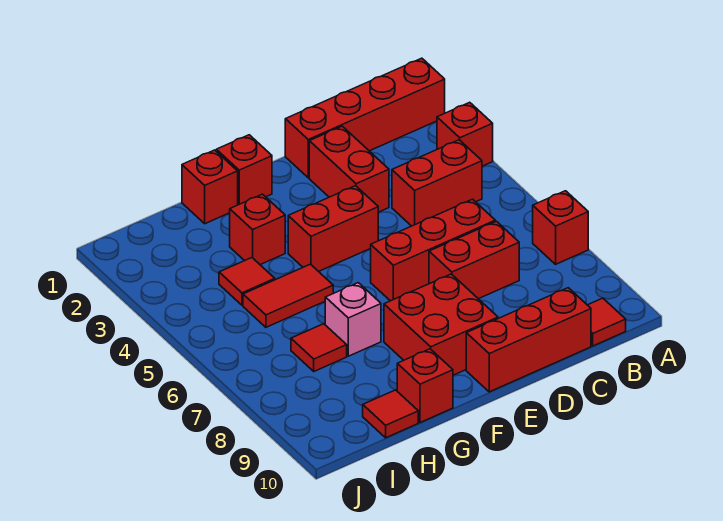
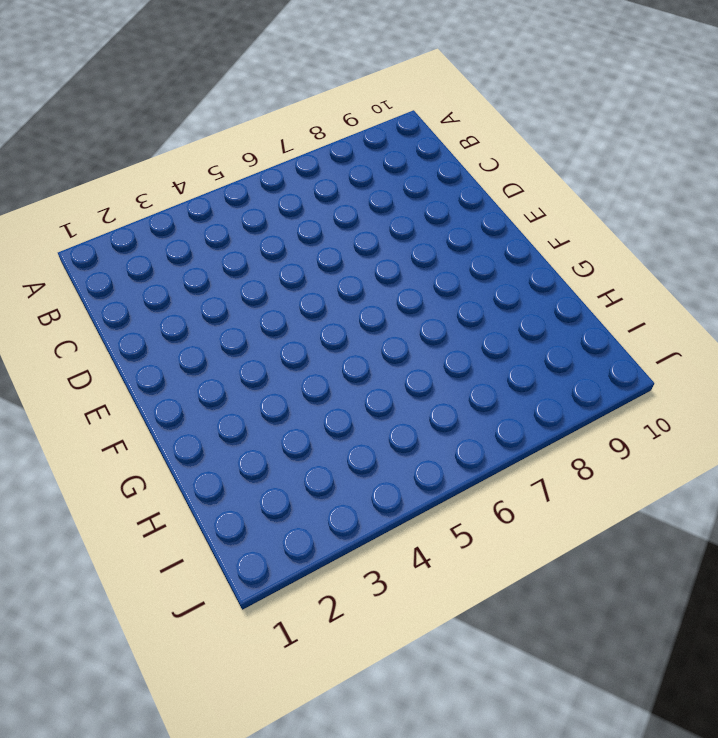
none -> red brick A1:D1 level 1
none -> red brick A3 level 1
none -> red brick A7 level 1

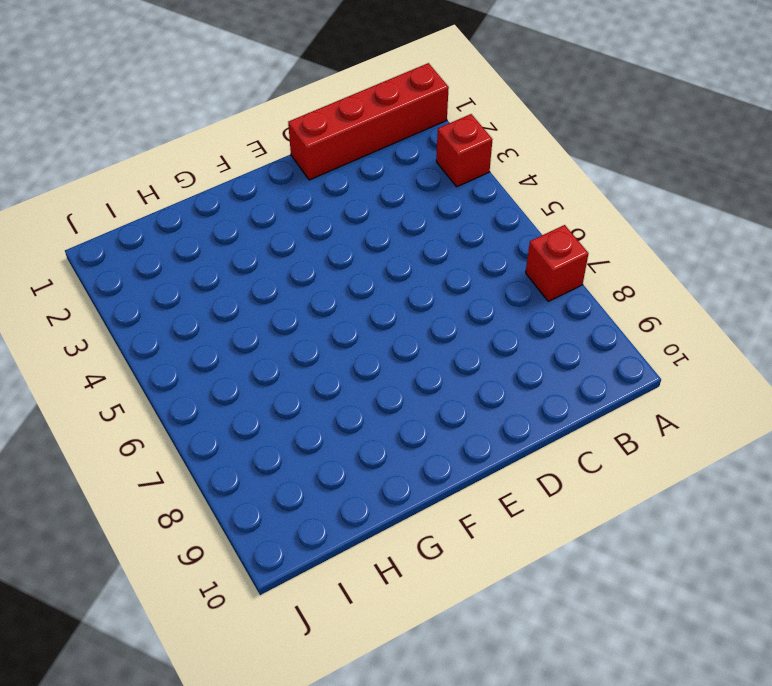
none -> red brick B4:C4 level 1
none -> red tile B10 level 1
none -> red brick C6:E6 level 1

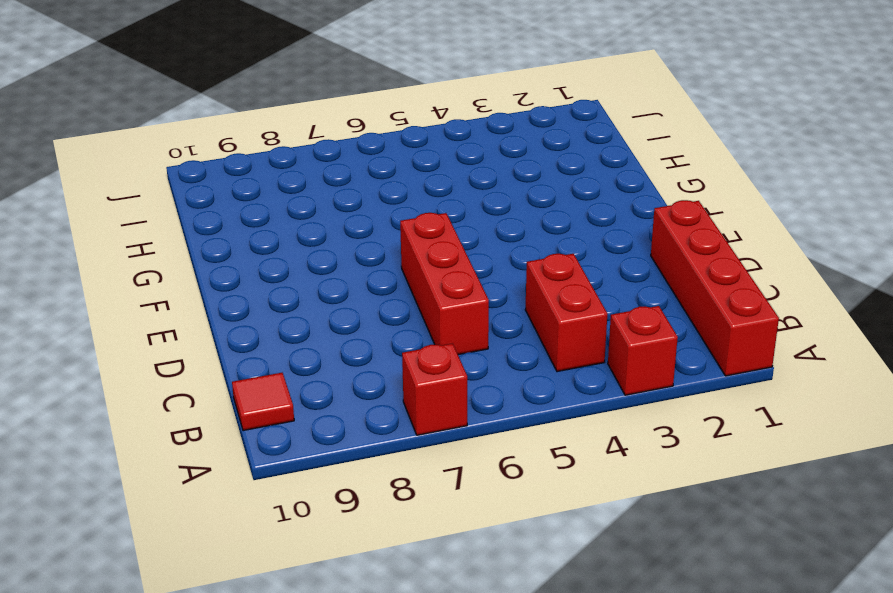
none -> red brick C7:D7 level 1
none -> red brick C10:E10 level 1
none -> red brick D2:D3 level 1

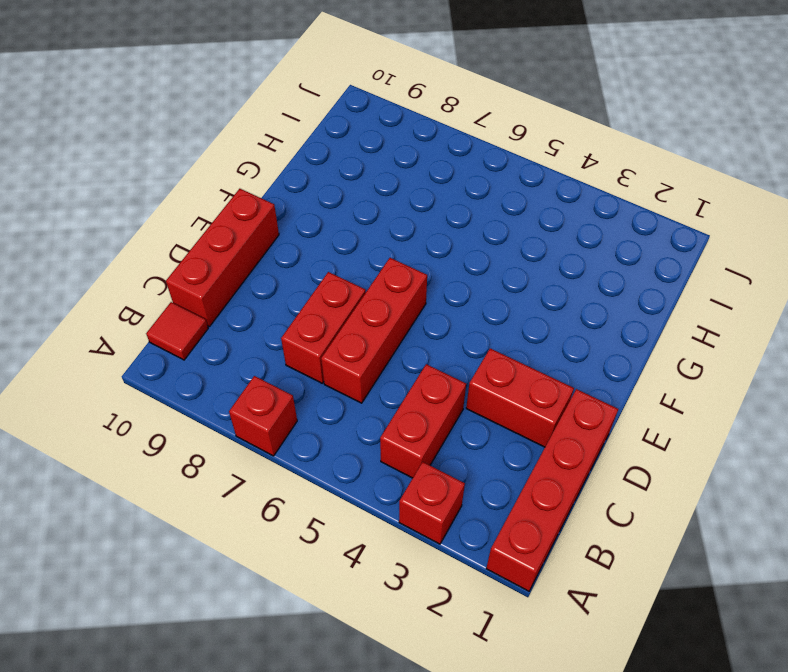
none -> red brick E4:F4 level 1
none -> red brick E8:F9 level 1
none -> red brick F1 level 1

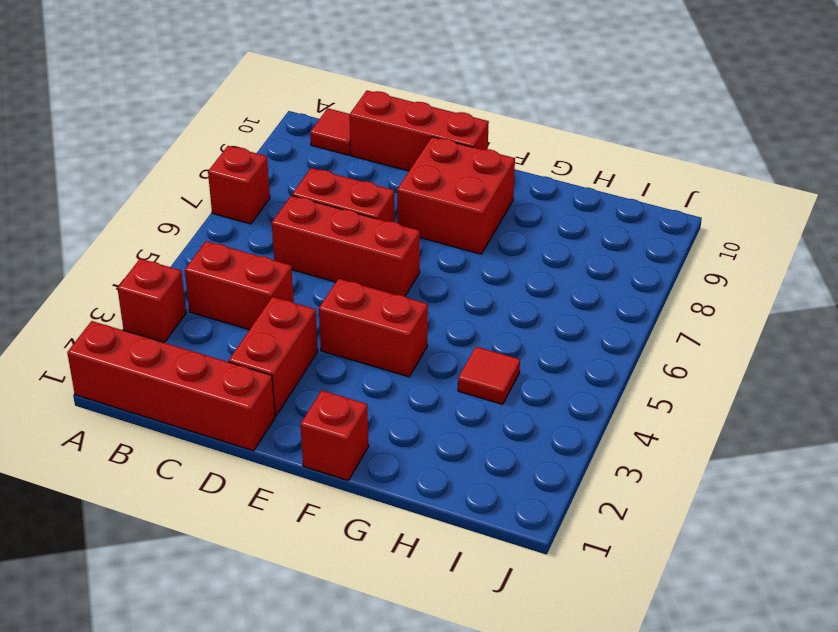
none -> red brick G1 level 1
none -> red brick G3 level 1
none -> red tile G5:H5 level 1

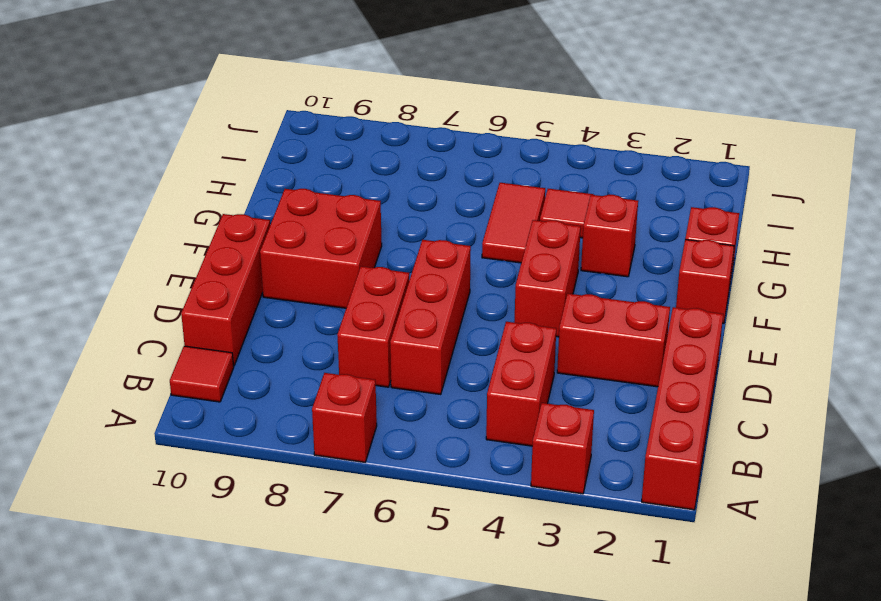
none -> pink brick G7 level 1
none -> red brick G10 level 1
none -> red tile H7 level 1

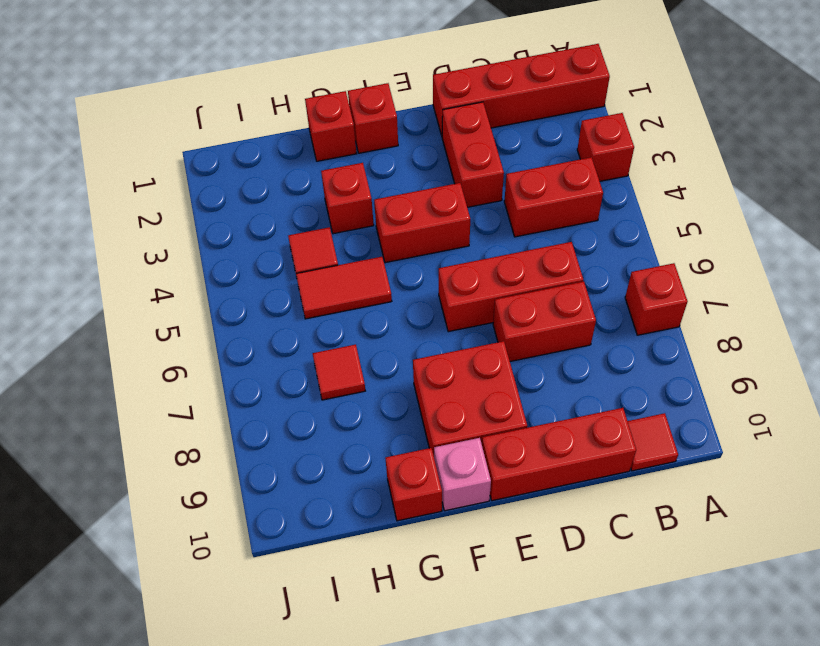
pink brick F10 level 1 -> pink brick G7 level 1
none -> red tile H10 level 1

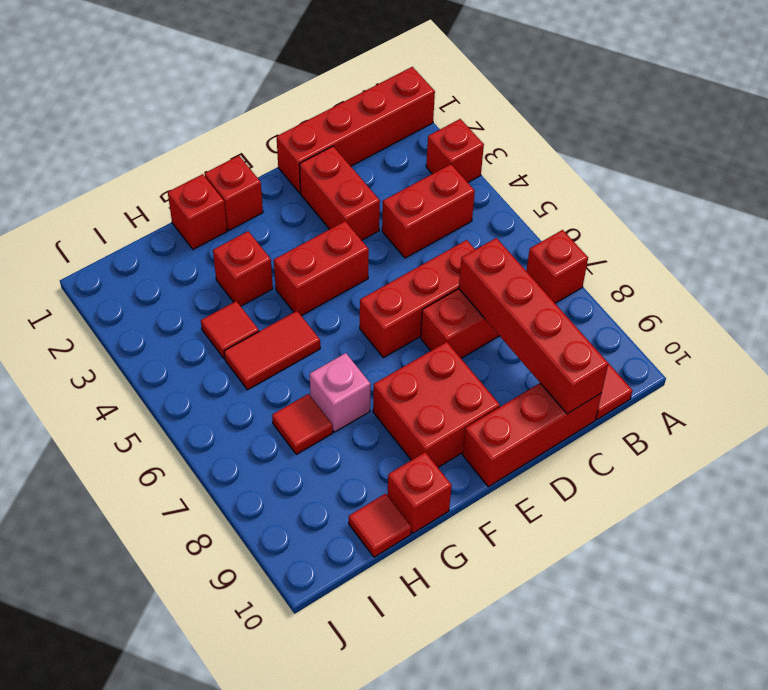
red brick C7:C10 level 2 -> none

